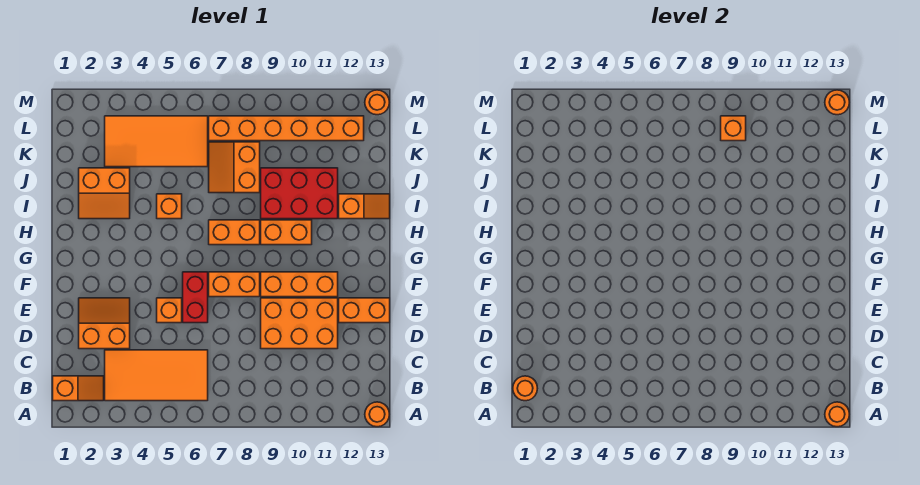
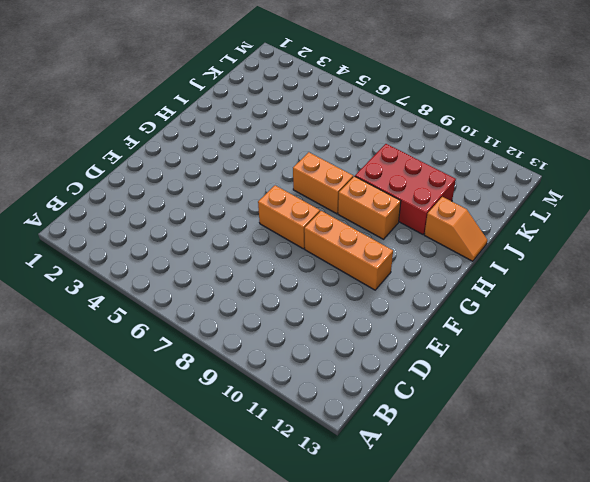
none -> orange round brick A13 level 1
none -> orange slope B1:B2 level 1 top 1
none -> orange tile B3:C6 level 1

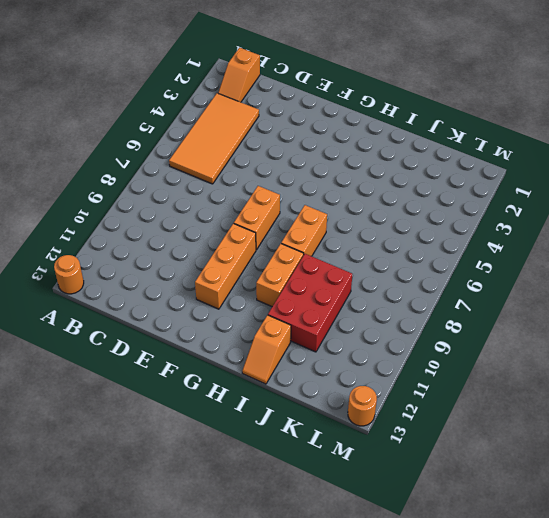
none -> orange slope D2:E3 level 1 top D
none -> orange brick D9:E11 level 1
none -> orange brick E5 level 1

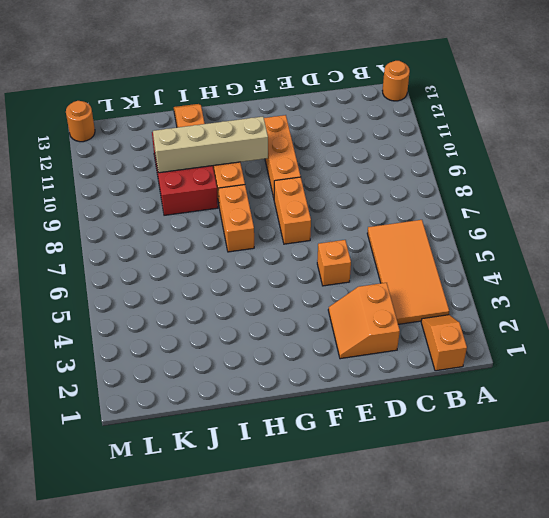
tan brick G10:J10 level 2 -> none
none -> orange brick D9:E11 level 1
none -> red brick E6:F6 level 1
none -> orange brick E12:E13 level 1

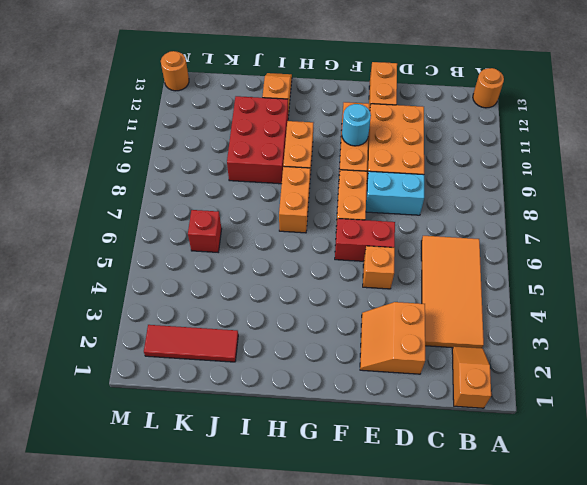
cyan brick D8:E8 level 1 -> none
cyan round brick F10 level 2 -> none
red tile J2:L2 level 1 -> orange slope I2:J3 level 1 top J
red brick K6 level 1 -> orange tile K3:L6 level 1
none -> orange brick I5 level 1
none -> orange slope J7:K8 level 1 top 8
none -> orange brick L7:L12 level 1

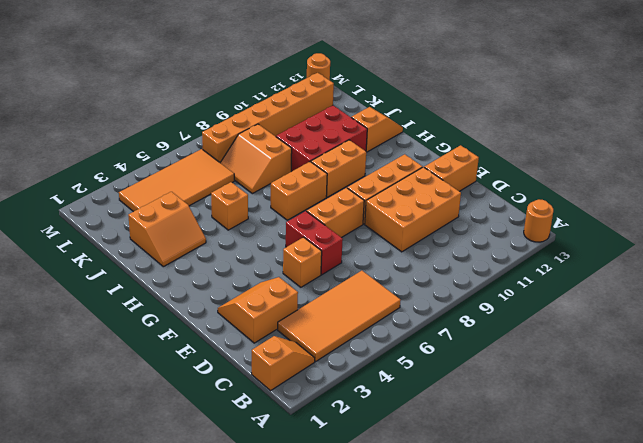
none -> orange round brick A13 level 2
none -> orange round brick B1 level 2
none -> orange brick L9 level 2

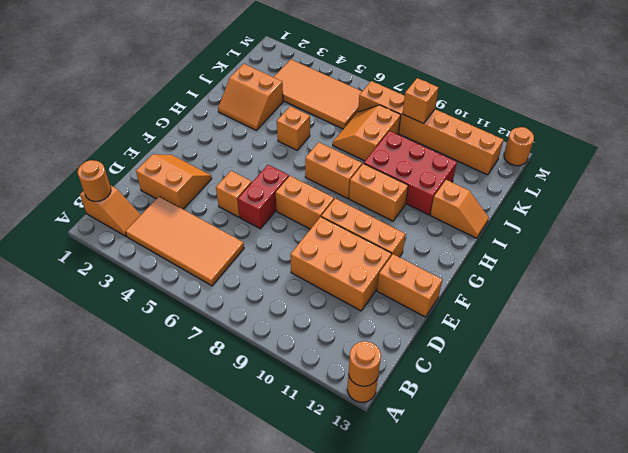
none -> orange round brick M13 level 2

